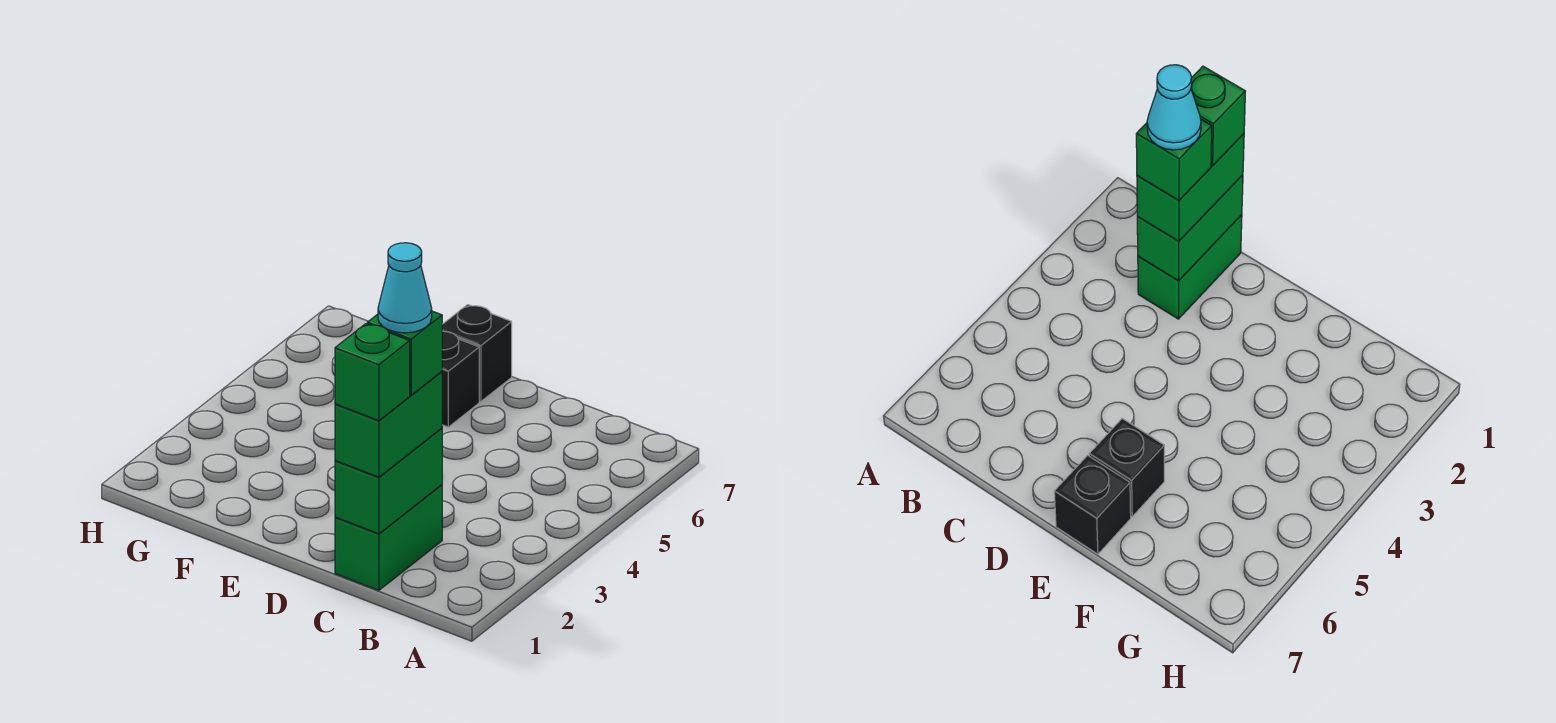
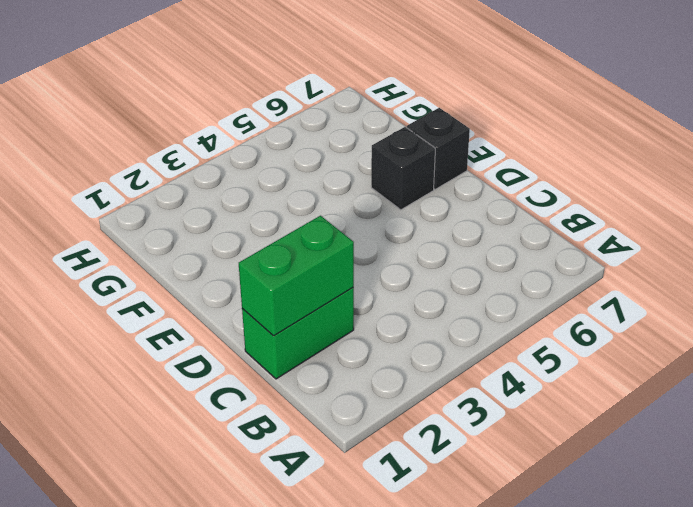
none -> green brick C1:C2 level 3
none -> green brick C1 level 4

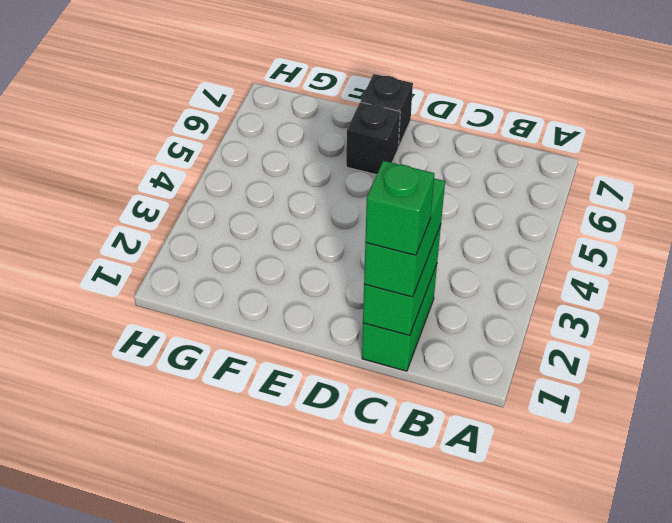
none -> green brick C2 level 4
none -> cyan cone C2 level 5

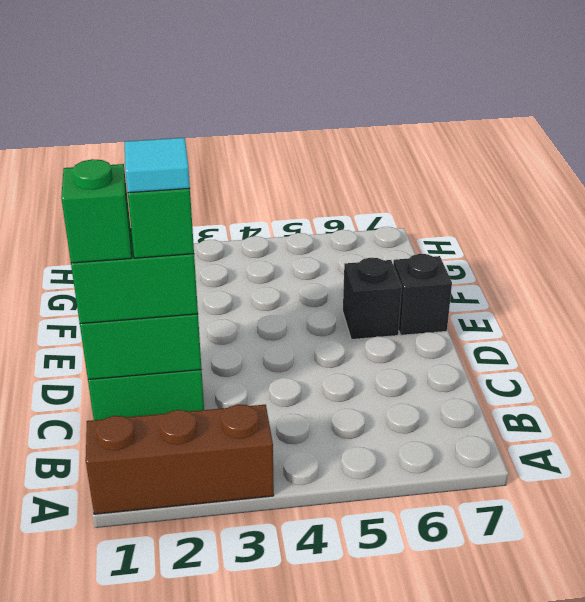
brown brick A1:A3 level 1 -> none
cyan tile C2 level 5 -> cyan cone C2 level 5

